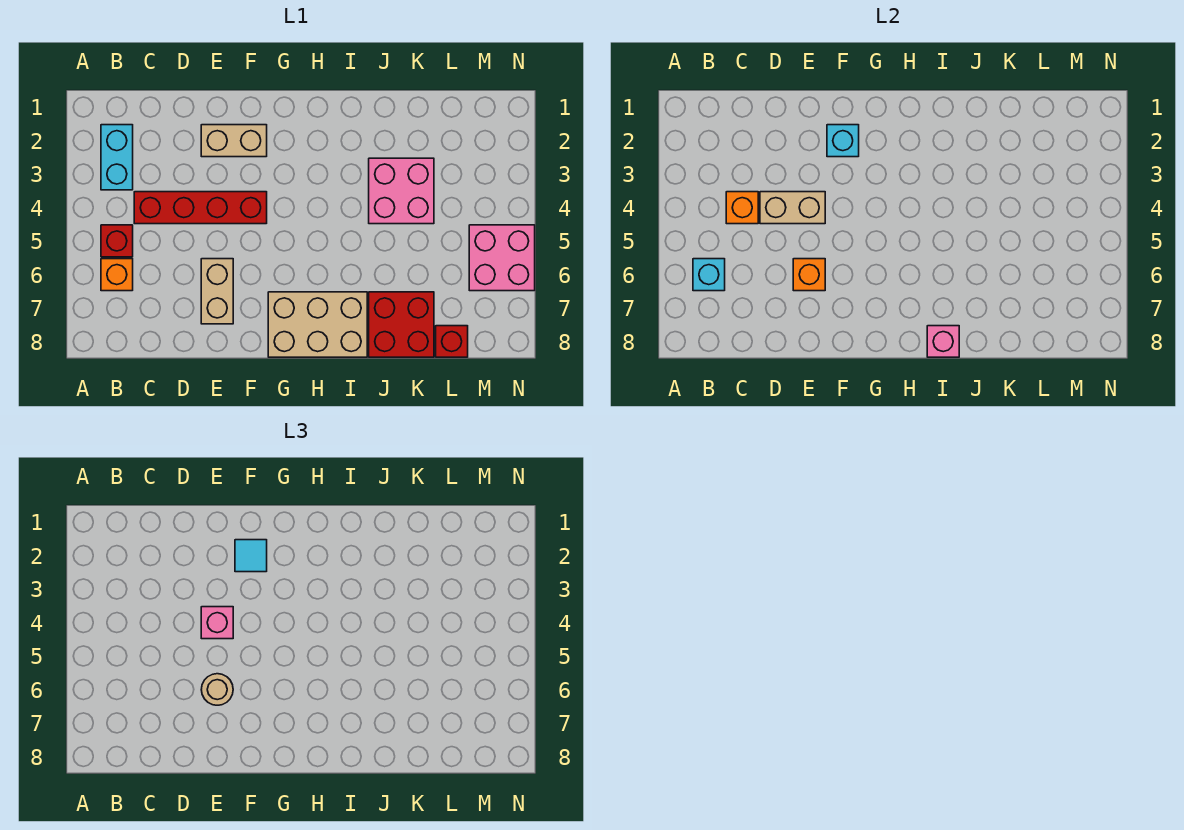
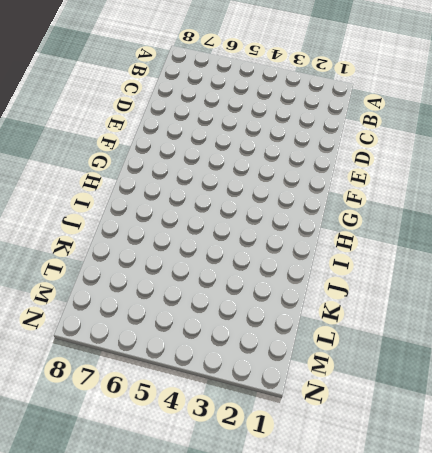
none -> cyan brick B2:B3 level 1
none -> red brick B5 level 1
none -> orange brick B6 level 1

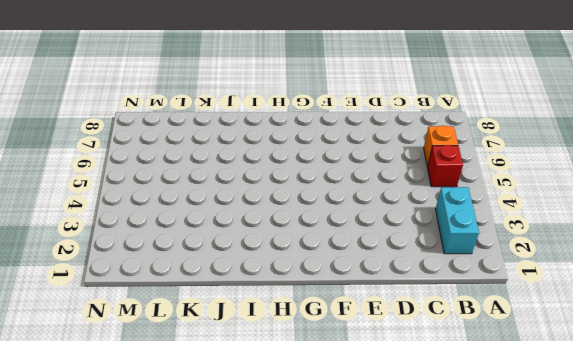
none -> red brick C4:F4 level 1
none -> tan brick E2:F2 level 1
none -> tan brick E6:E7 level 1

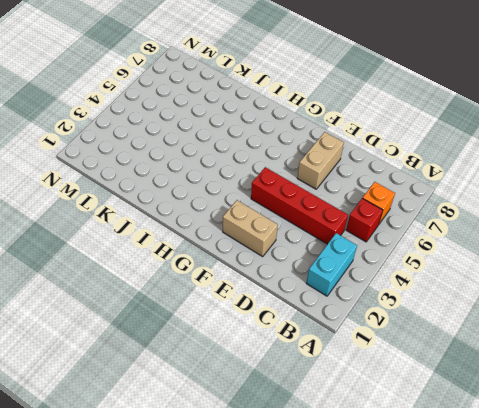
none -> tan brick G7:I8 level 1
none -> pink brick J3:K4 level 1
none -> red brick J7:K8 level 1

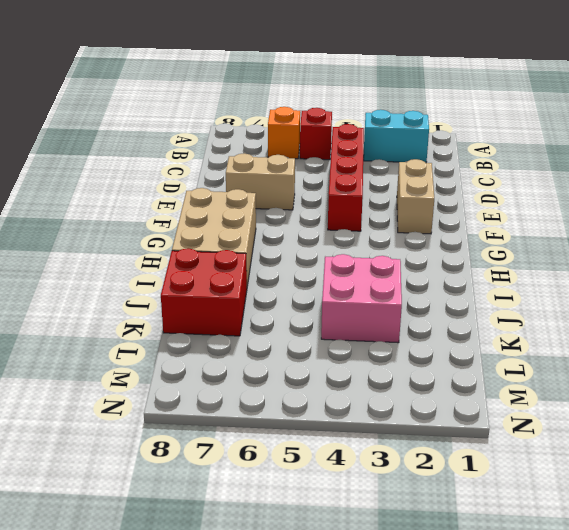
none -> red brick L8 level 1
none -> pink brick M5:N6 level 1
none -> cyan brick B6 level 2

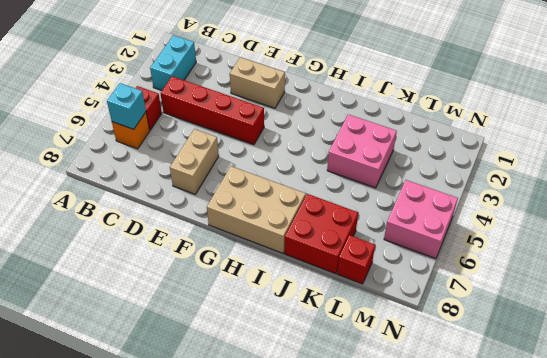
none -> orange brick C4 level 2
none -> tan brick D4:E4 level 2
none -> orange brick E6 level 2

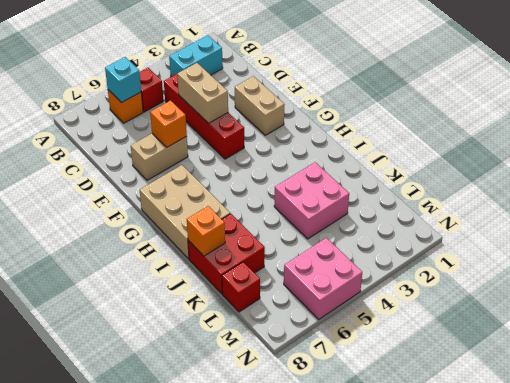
orange brick J8 level 2 -> orange brick C4 level 2
none -> cyan brick F2 level 2
none -> pink brick I8 level 2
none -> pink brick E4 level 3

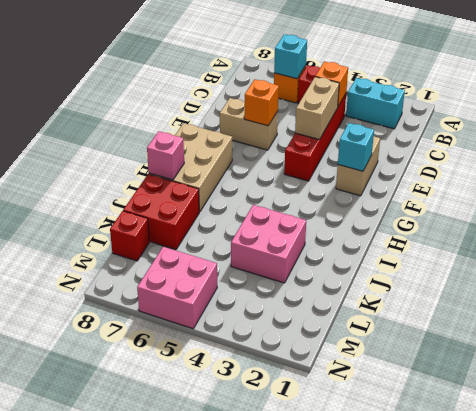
none -> pink brick E4 level 3
none -> tan round brick E6 level 3
none -> cyan tile F2 level 3

